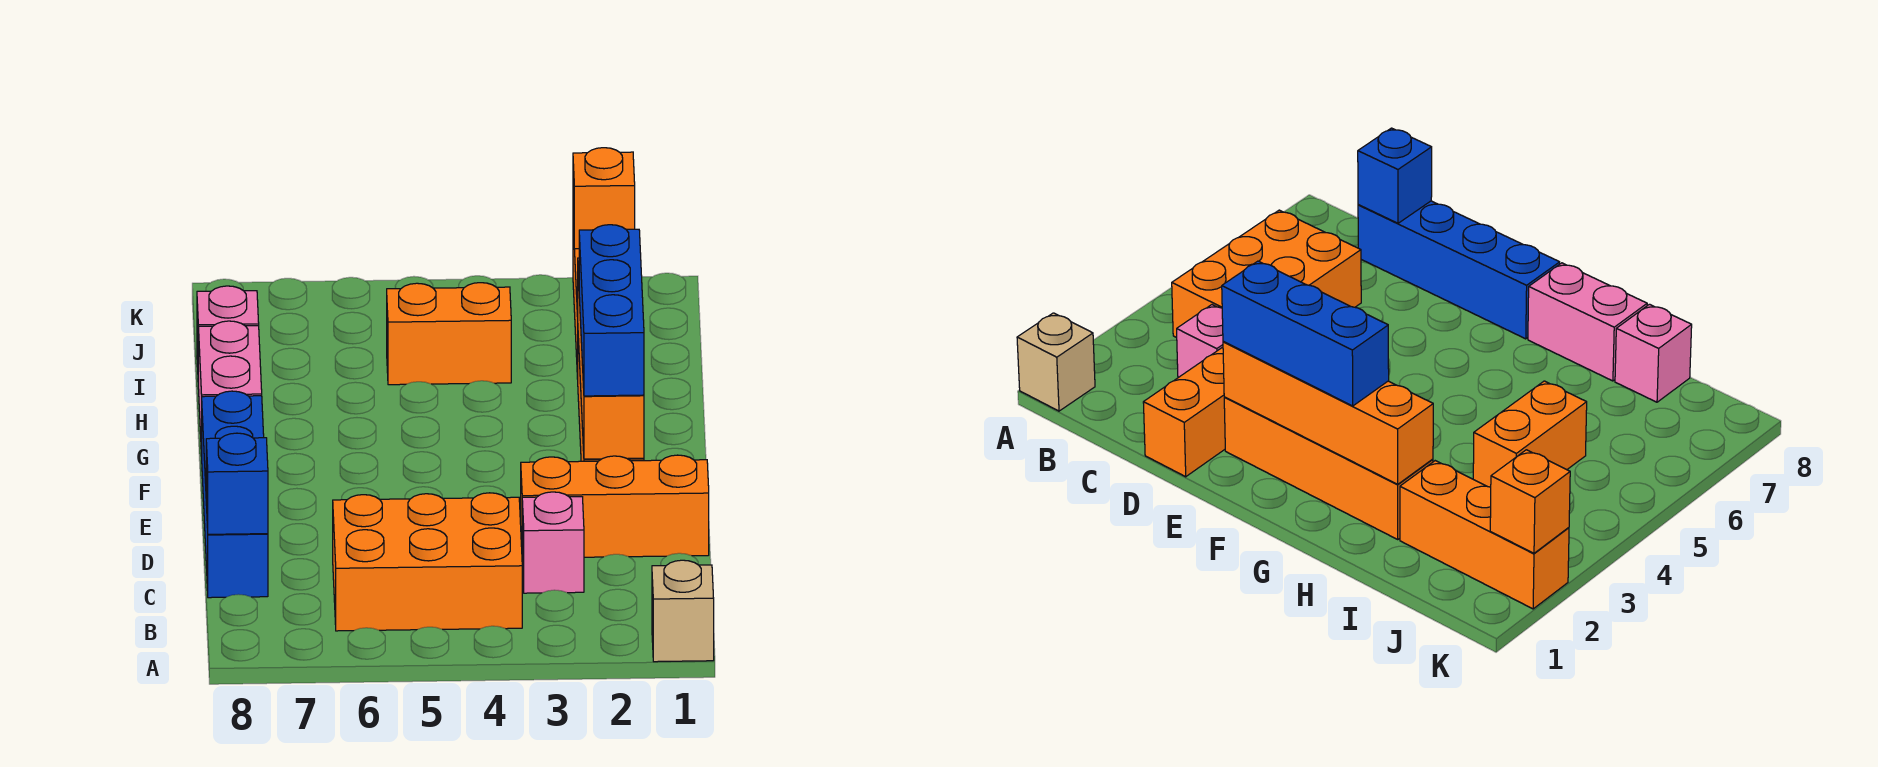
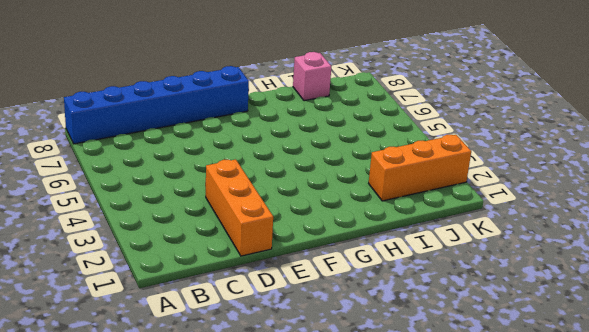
blue brick A8:F8 level 1 -> blue brick C8:F8 level 1
none -> tan brick A1 level 1
none -> orange brick B4:C6 level 1
none -> pink brick C3 level 1

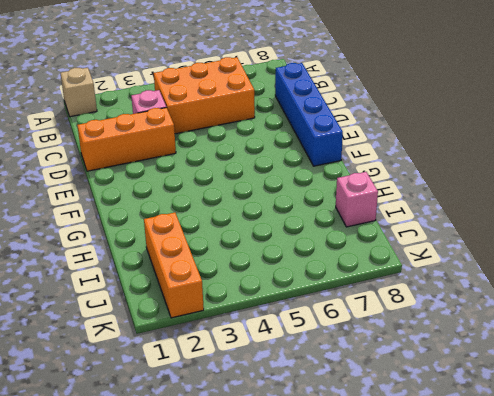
none -> orange brick E2:H2 level 1
none -> pink brick G8:H8 level 1
none -> orange brick I4:I5 level 1

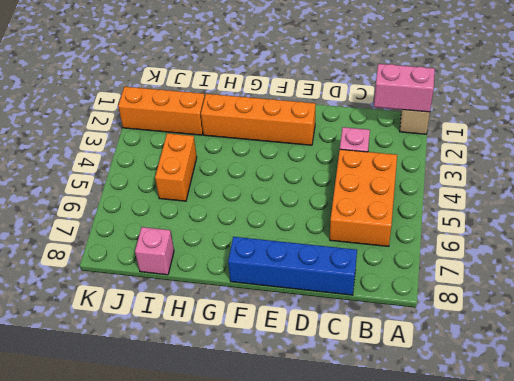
pink brick A1:B1 level 2 -> pink brick G8:H8 level 1
none -> orange brick D1:D3 level 1
none -> blue brick C8 level 2
none -> orange brick E2:H2 level 2

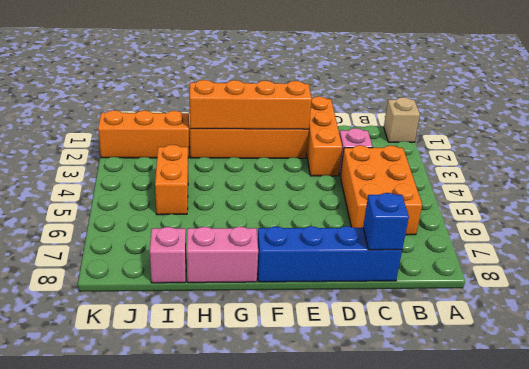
none -> orange brick K2 level 2
none -> blue brick E2:G2 level 3

